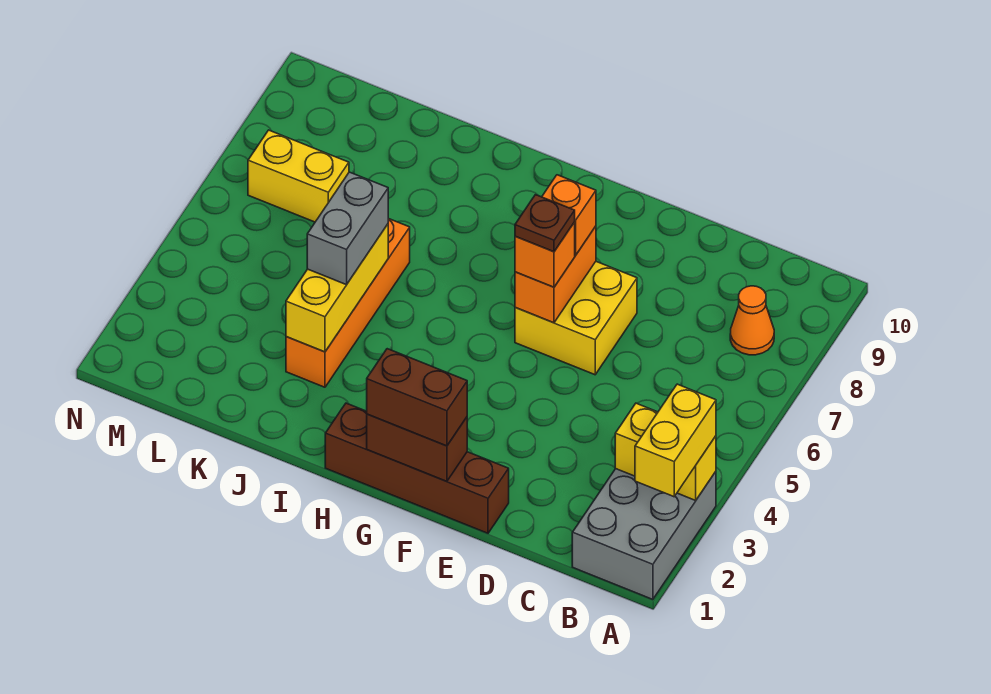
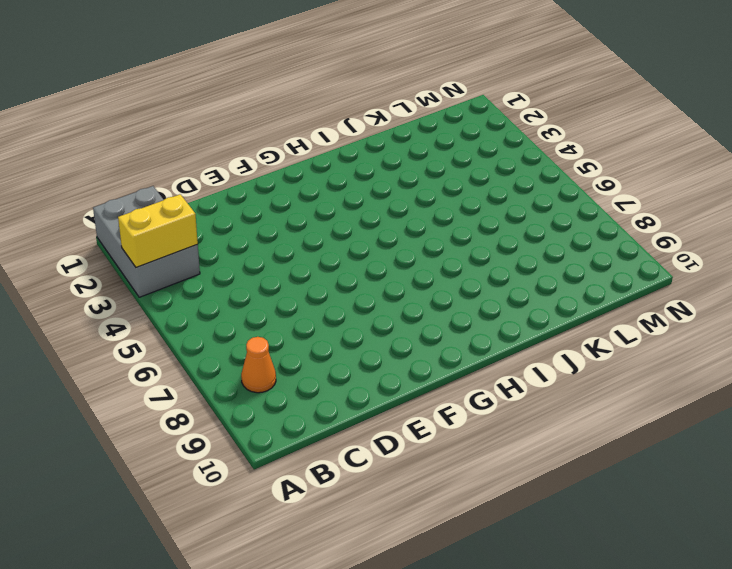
none -> brown brick E1:H1 level 1
none -> yellow brick E6:F7 level 1
none -> orange brick J3:J6 level 1

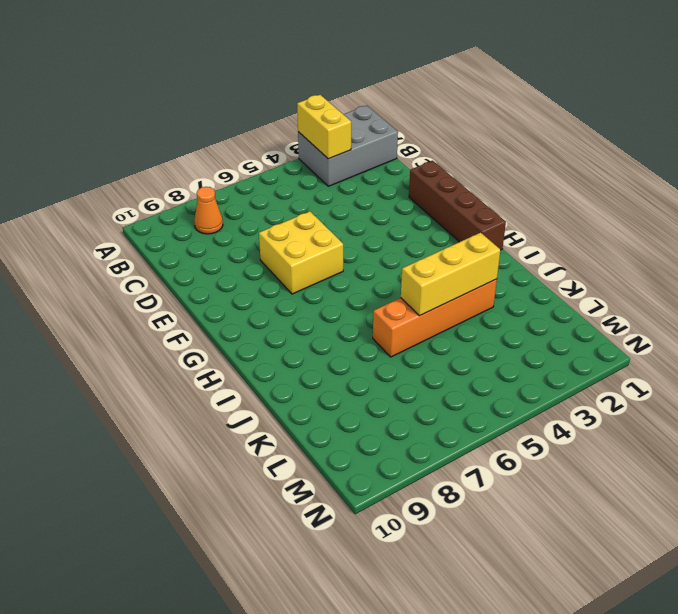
none -> yellow brick L7:M7 level 1
none -> brown brick F1:G1 level 2
none -> orange brick F6:F7 level 2

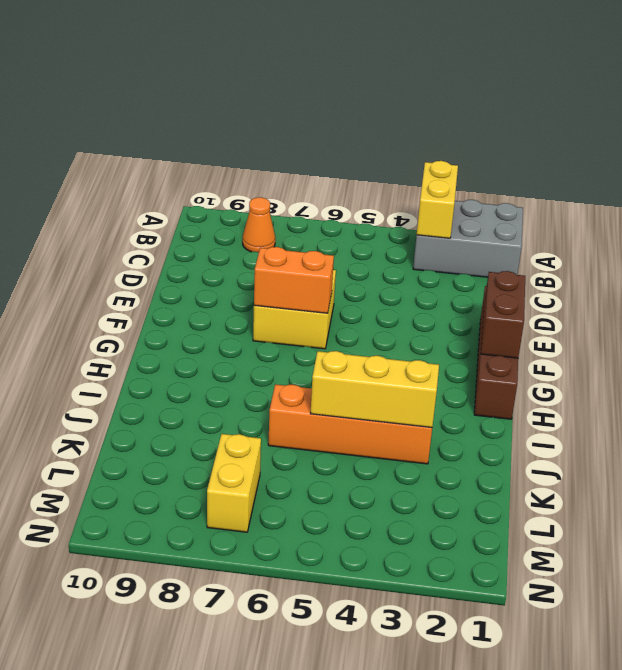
none -> yellow brick A2:A3 level 3
none -> brown brick F1:G1 level 3
none -> orange brick F6 level 3

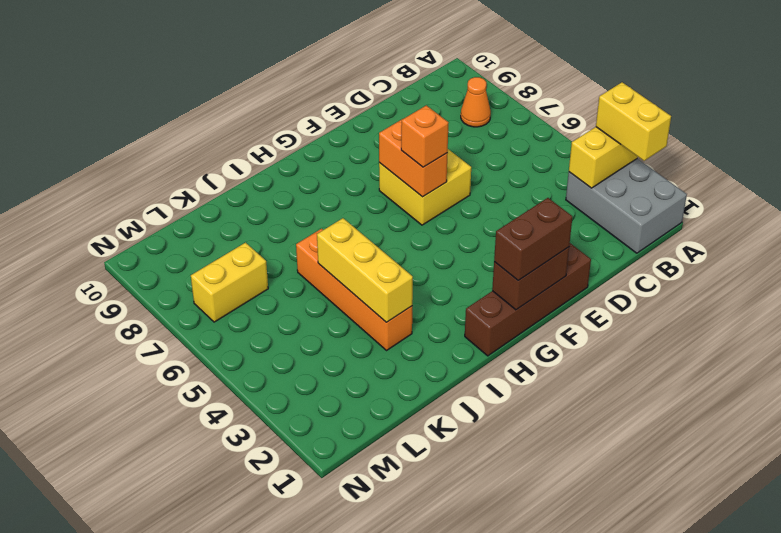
none -> orange brick F7 level 3
none -> grey brick J4:J5 level 3
none -> brown plate F6 level 4

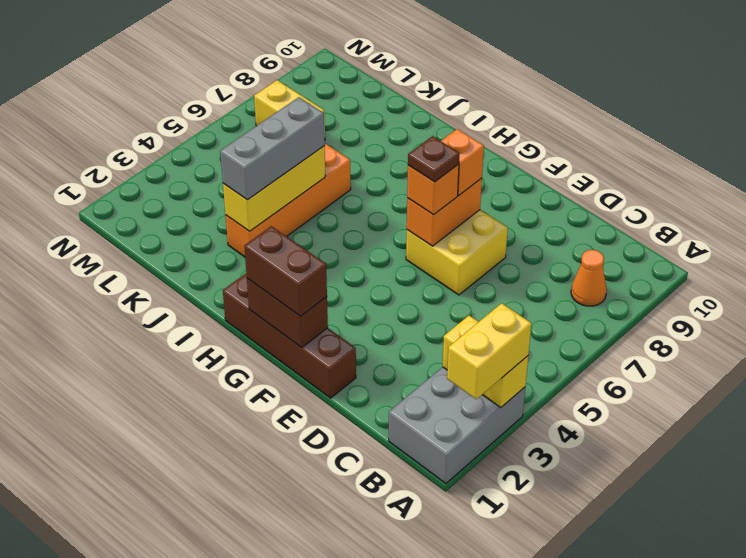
grey brick J3:J5 level 3 -> grey brick J4:J5 level 3

